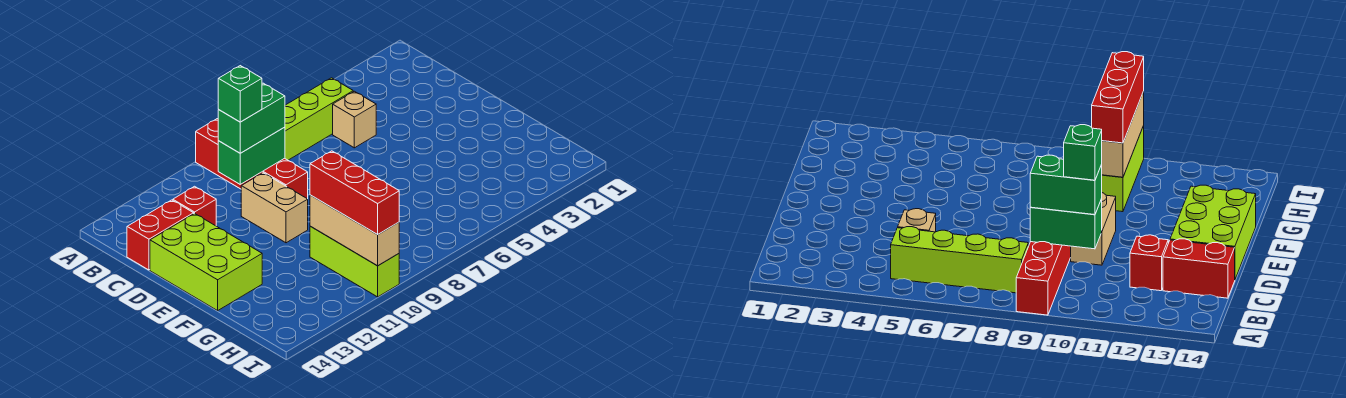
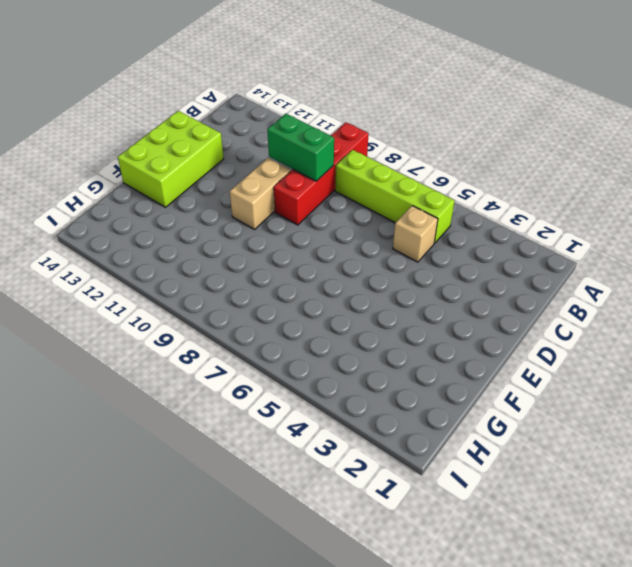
none -> red brick C12 level 1
none -> red brick C13:C14 level 1
none -> lime brick G10:I10 level 1

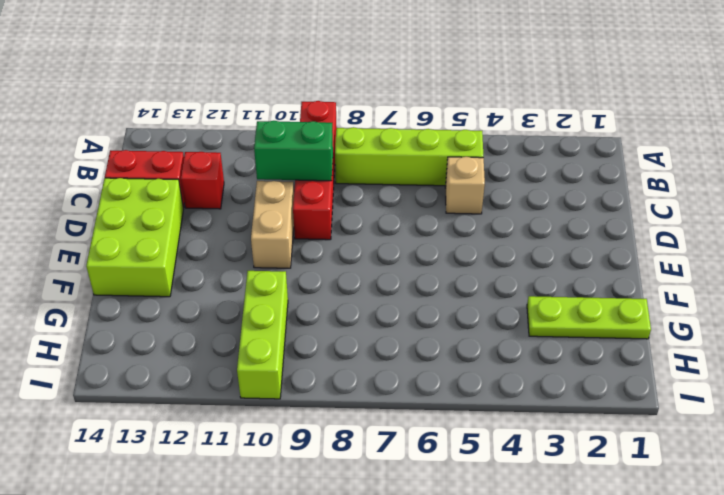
lime plate G1:G3 level 1 -> none
none -> tan brick G10:I10 level 2
none -> green brick C9:C10 level 3
none -> red brick G10:I10 level 3

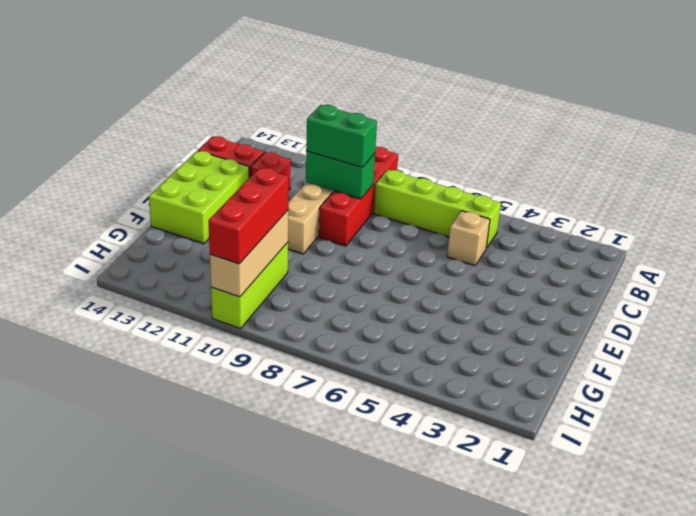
none -> green brick C10 level 4

